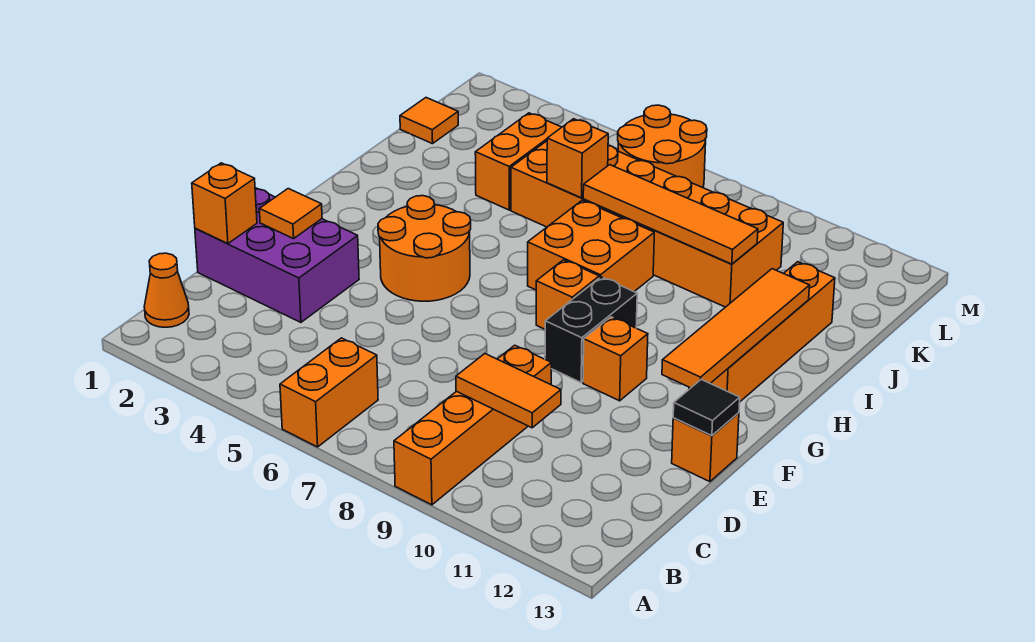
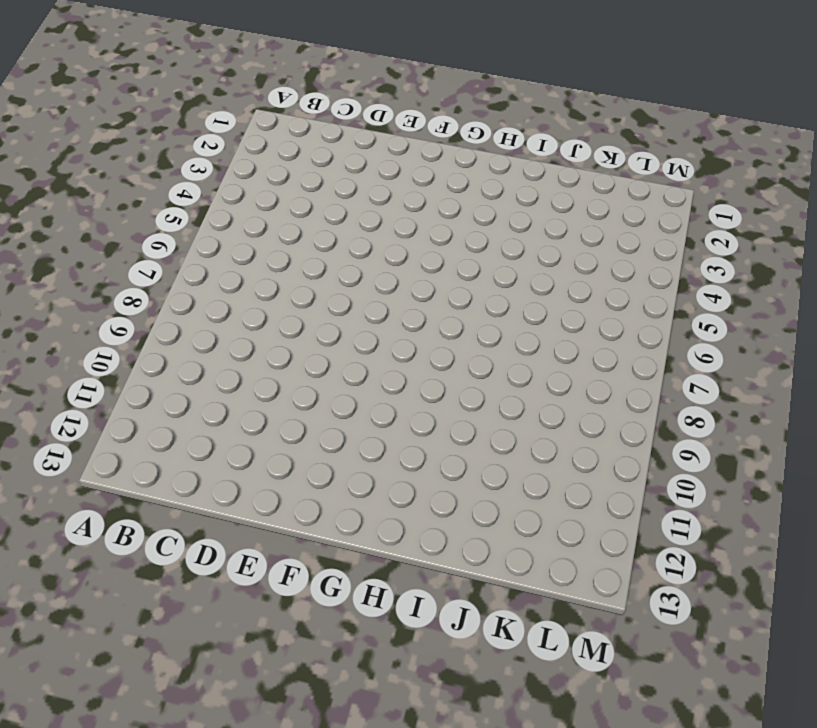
none -> orange brick A6:B6 level 1
none -> orange brick A9:D9 level 1
none -> orange cone B1 level 1

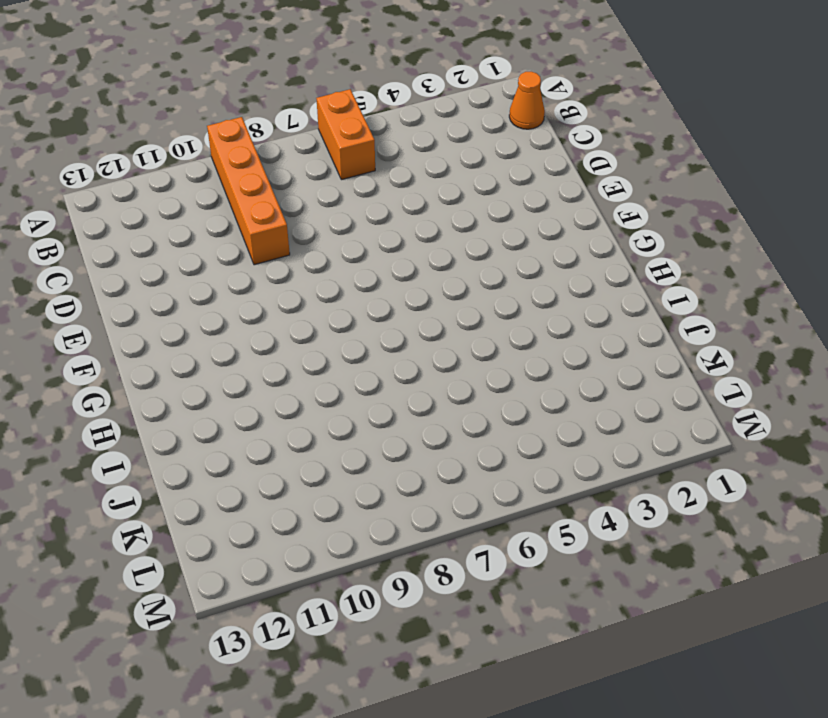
none -> purple brick D1:E3 level 1
none -> orange brick E13 level 1
none -> orange round brick F4:G5 level 1

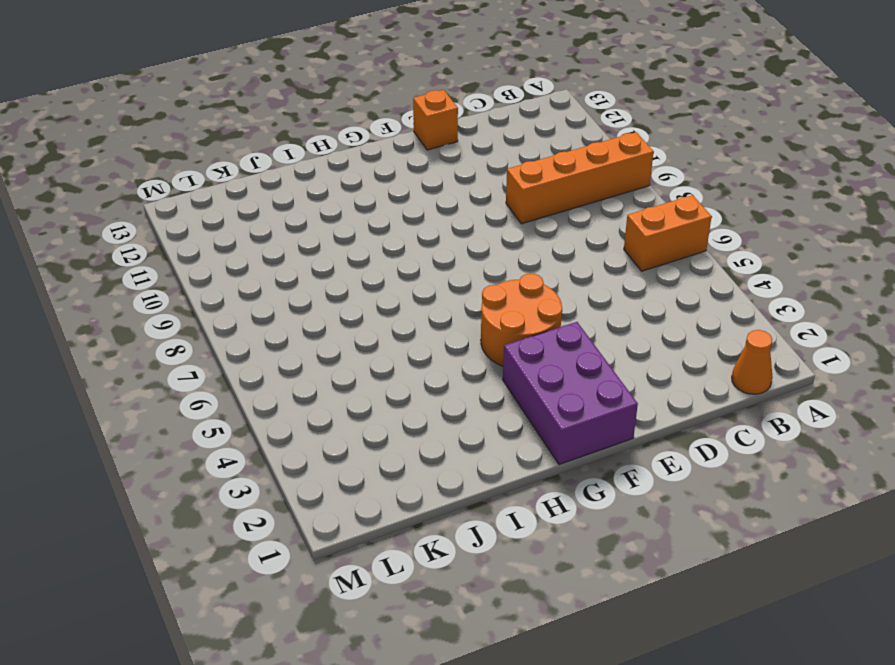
purple brick F1:G3 level 1 -> purple brick D1:E3 level 1
none -> black brick F9:G9 level 1
none -> orange brick F10 level 1
none -> orange brick G8 level 1

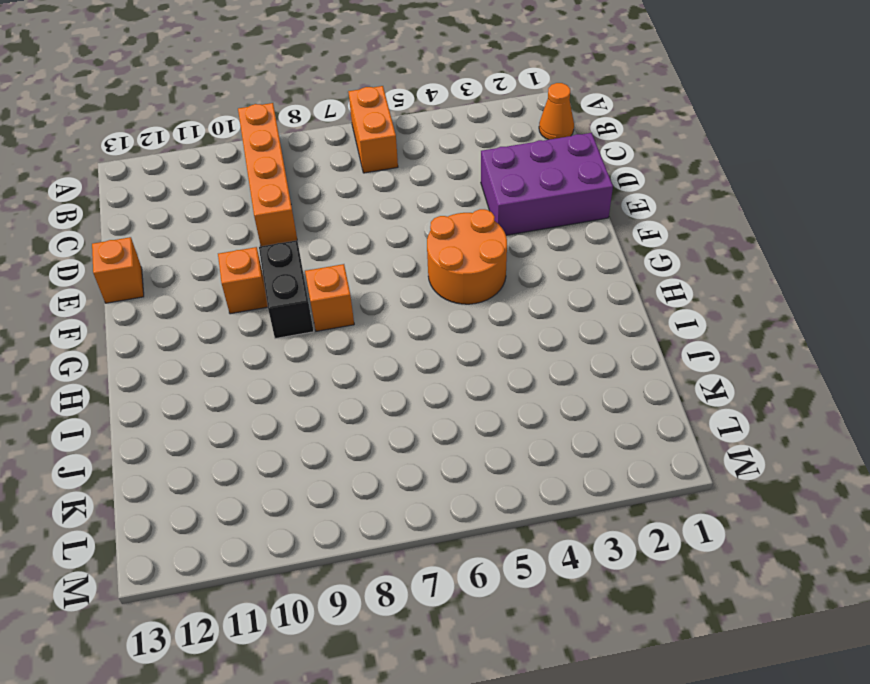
none -> orange brick G12:J12 level 1
none -> orange brick H7:I8 level 1
none -> orange brick J4:K4 level 1

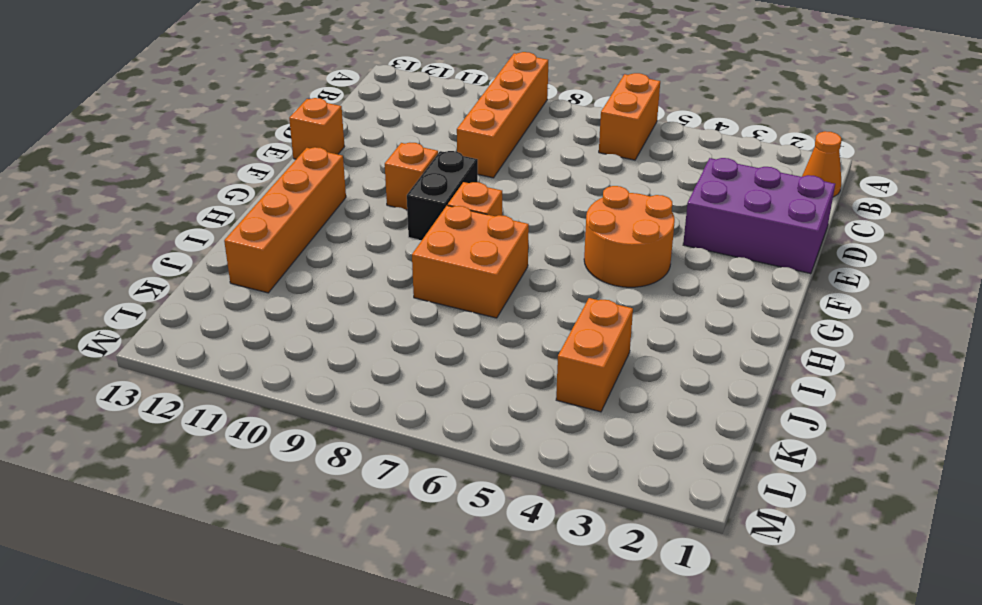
none -> orange brick J5:K10 level 1
none -> orange tile K1 level 1
none -> orange round brick L6:M7 level 1

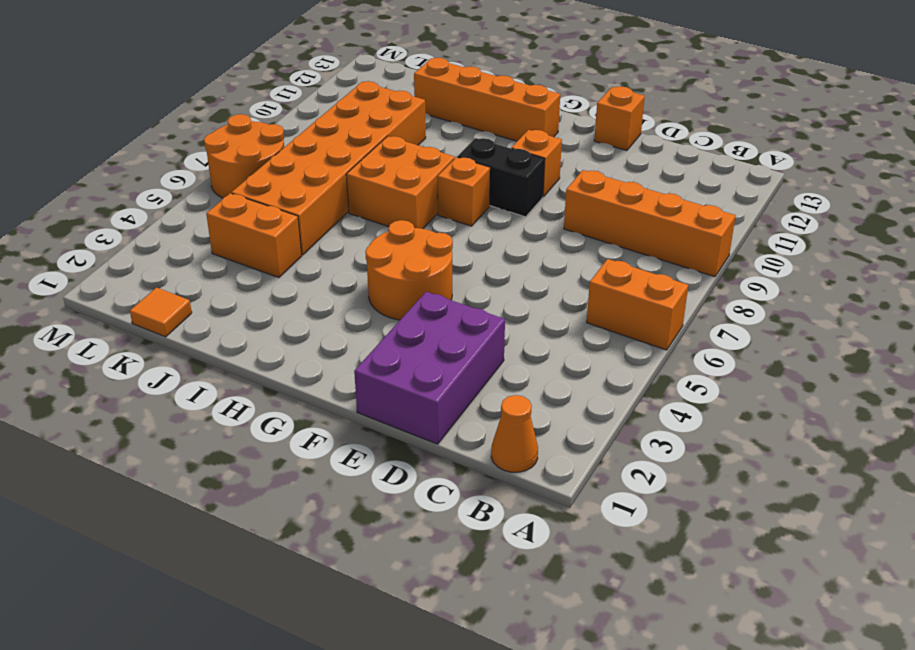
none -> orange tile C9:C10 level 2
none -> orange brick D1 level 2
none -> orange tile E2 level 2

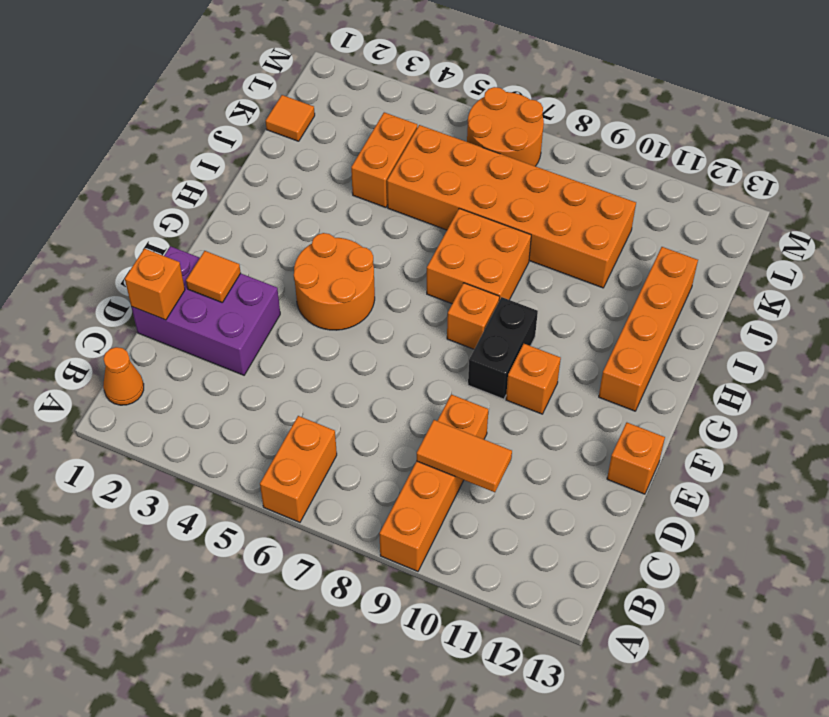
none -> black tile E13 level 2
none -> orange tile F12:I12 level 2
none -> orange brick J6 level 2

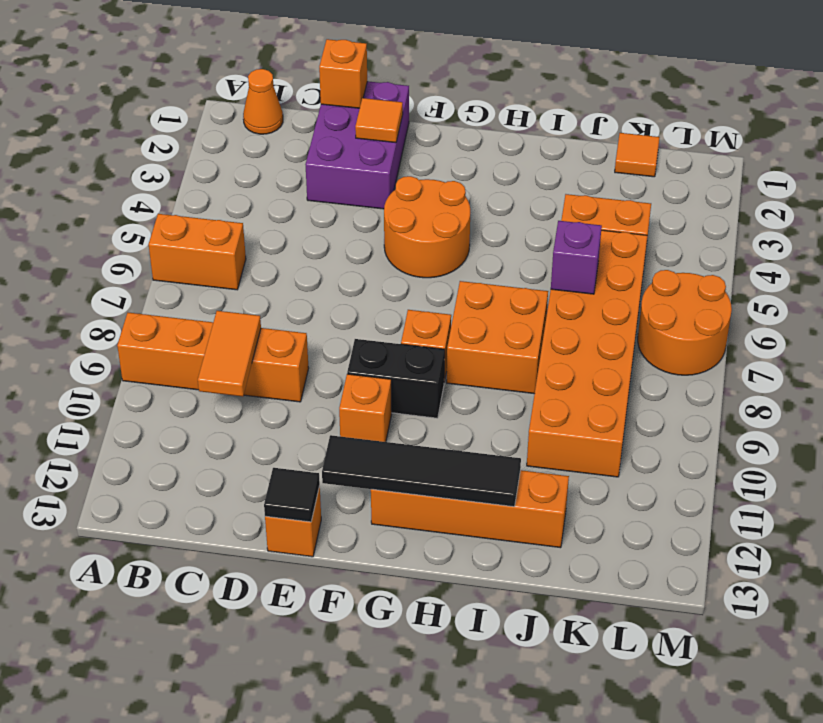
black tile F12:I12 level 2 -> orange tile F12:I12 level 2
purple brick J6 level 2 -> orange brick J6 level 2
none -> orange tile J7:J10 level 2

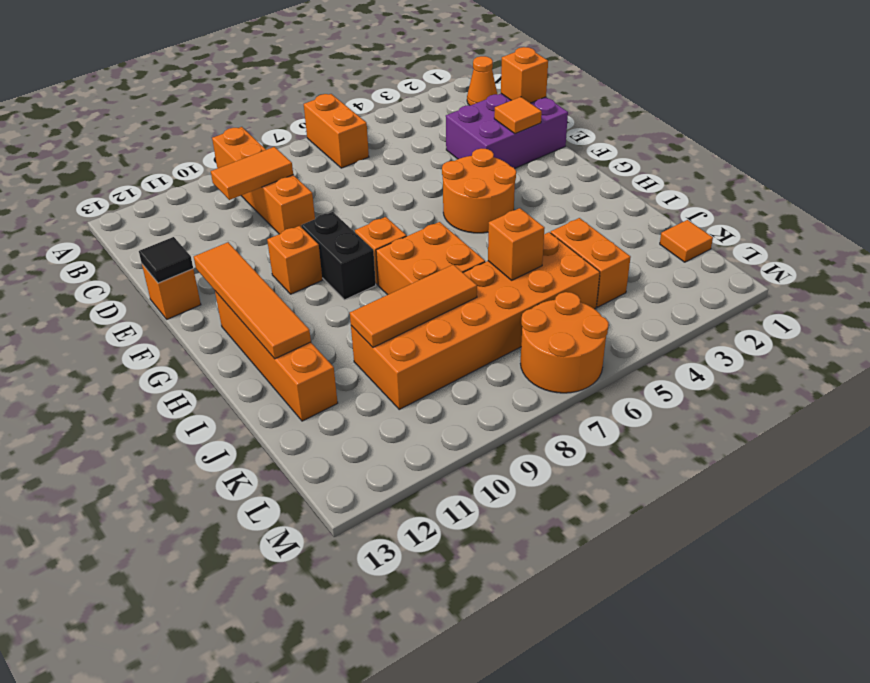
orange tile J8:J10 level 2 -> orange tile J7:J10 level 2

